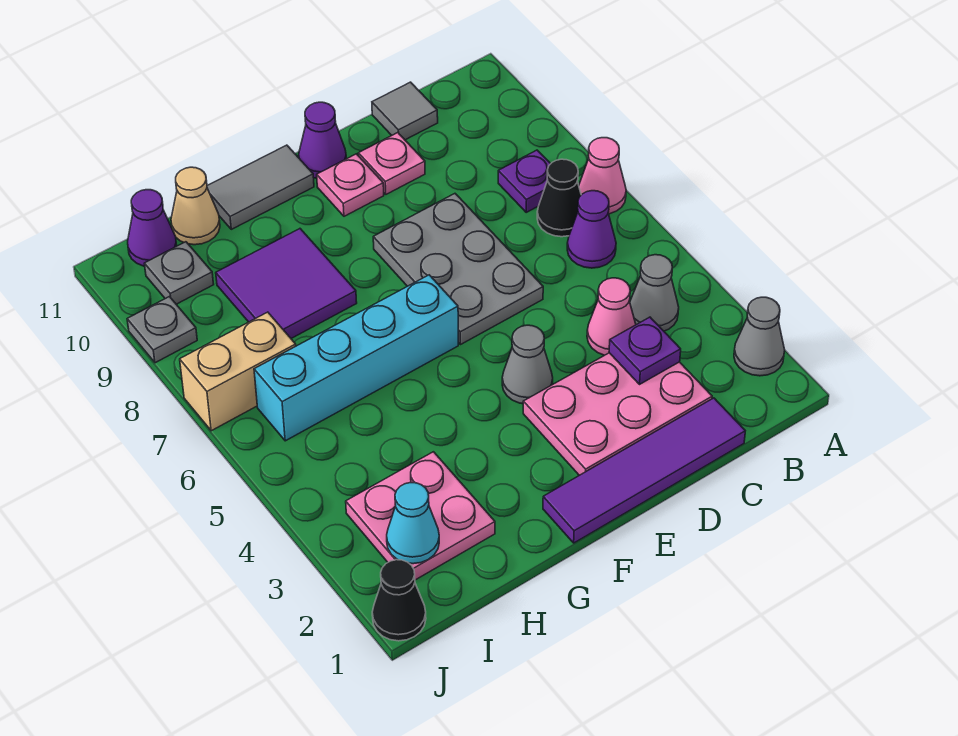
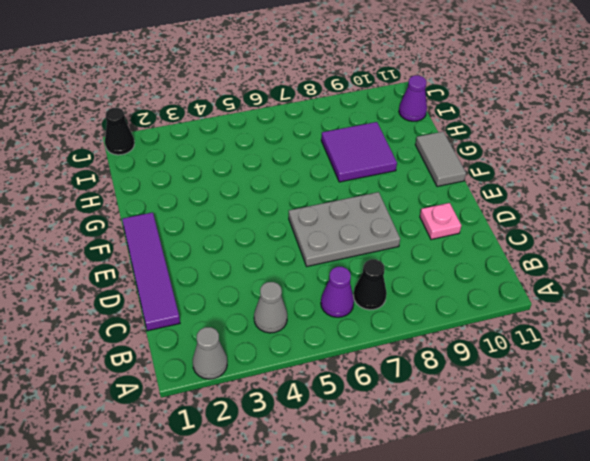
none -> pink cone A7 level 1
none -> purple plate B8 level 1
none -> pink plate C2:E3 level 1

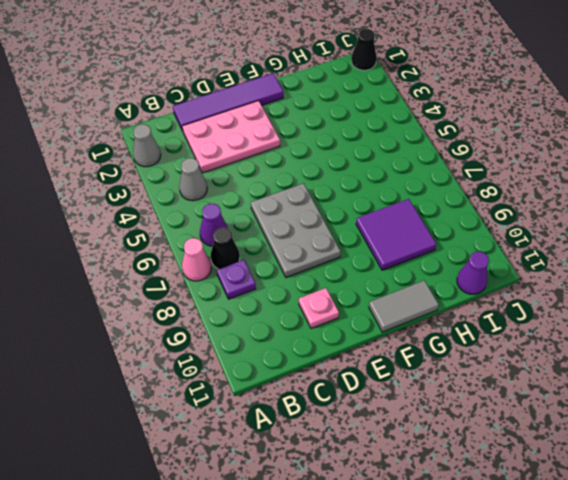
none -> pink cone C4 level 1
none -> grey tile C11 level 1
none -> grey cone E4 level 1

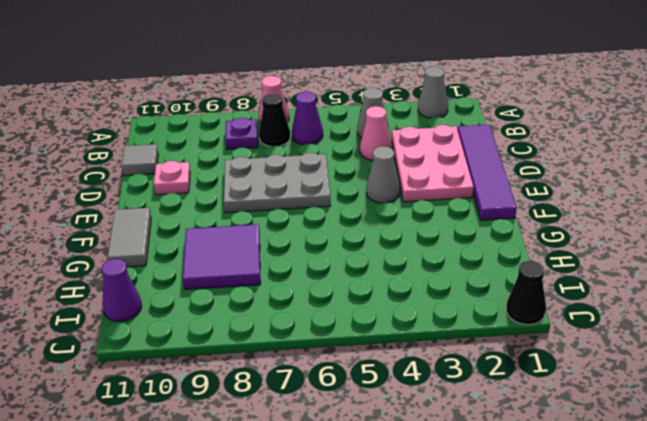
none -> pink plate E10 level 1
none -> purple cone E11 level 1
none -> cyan brick F6:I6 level 1

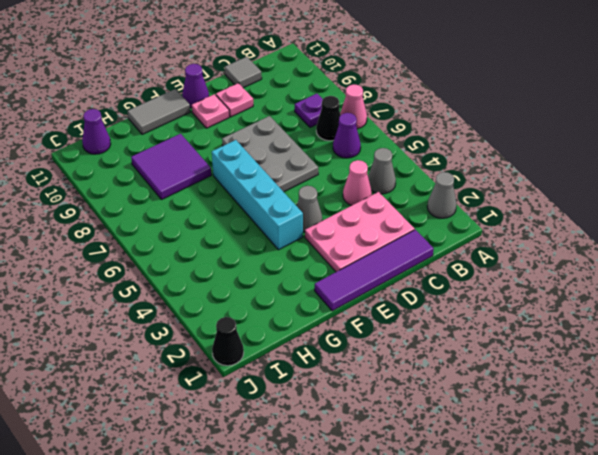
cyan brick F4:F7 level 1 -> cyan brick F6:I6 level 1
none -> pink plate H2:I3 level 1
none -> tan cone H11 level 1
none -> tan brick I7:J7 level 1

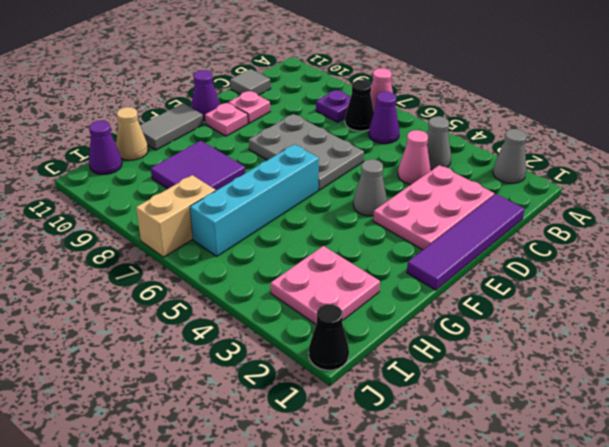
none -> grey plate I10 level 1
none -> grey plate J9 level 1
none -> purple plate C3 level 2

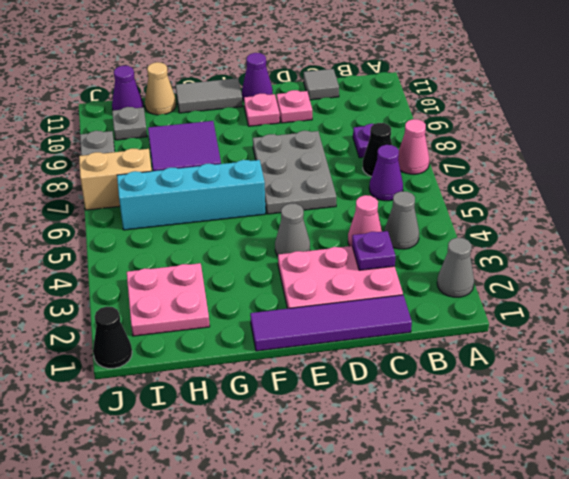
none -> cyan cone I2 level 2

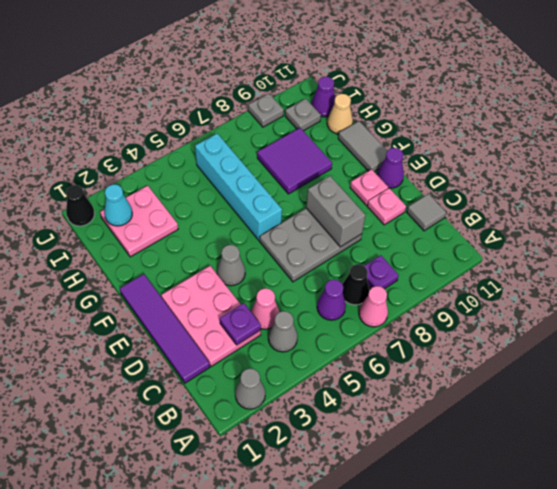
grey brick D8:E8 level 2 -> none
none -> tan brick I7:J7 level 1

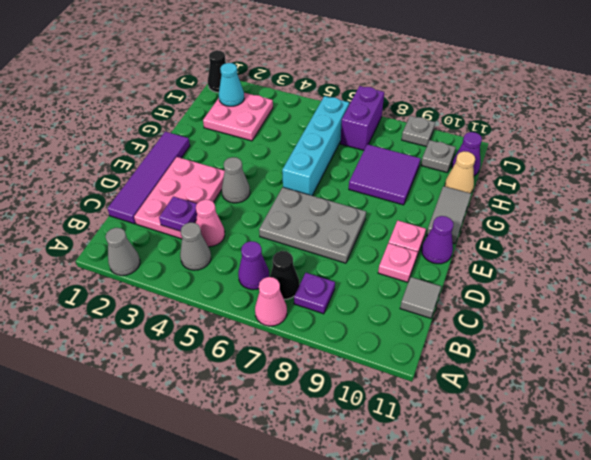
purple brick I7:J7 level 1 -> tan brick I7:J7 level 1

